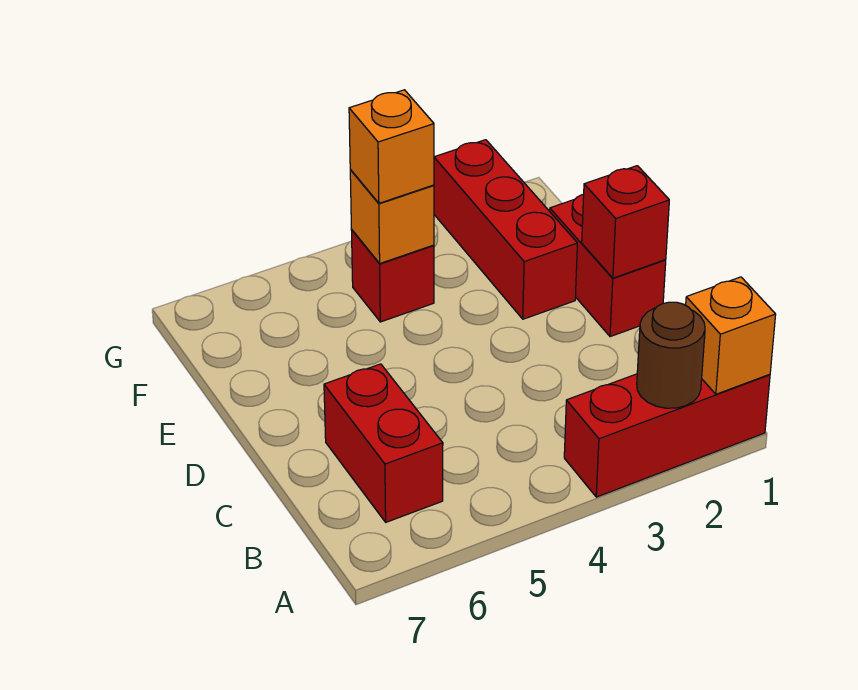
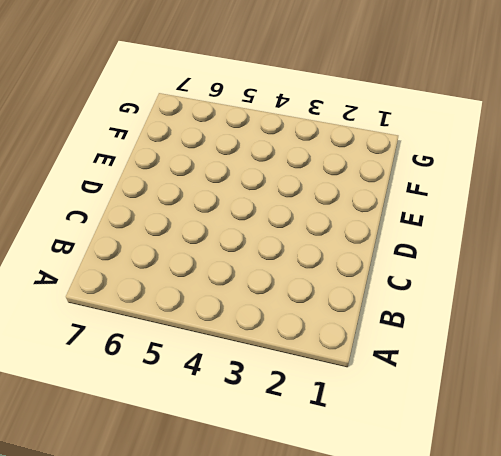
none -> red brick A1:A3 level 1
none -> red brick B6:C6 level 1

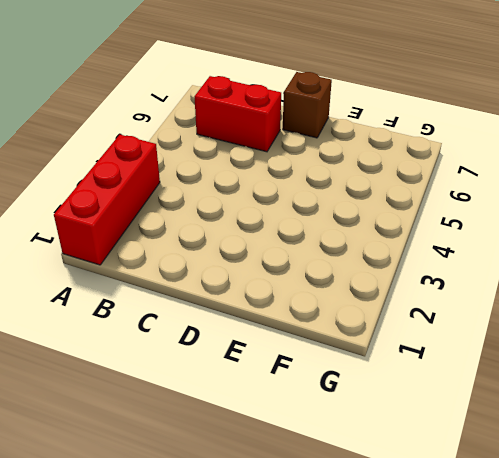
brown brick D7 level 1 -> none
none -> red brick D1:E1 level 1
none -> red brick E2:G2 level 1

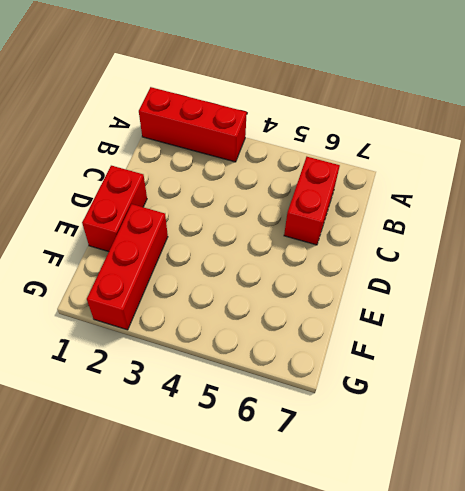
none -> red brick F4 level 1
none -> orange brick A1 level 2

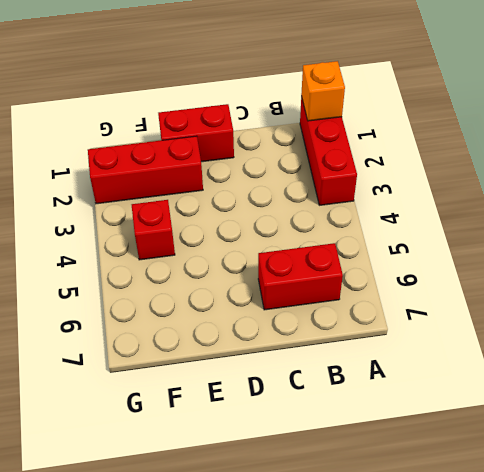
none -> brown round brick A2 level 2
none -> red brick D1 level 2

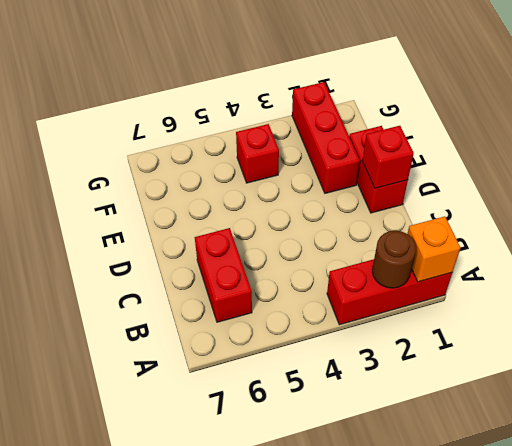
none -> orange brick F4 level 2
none -> orange brick F4 level 3

